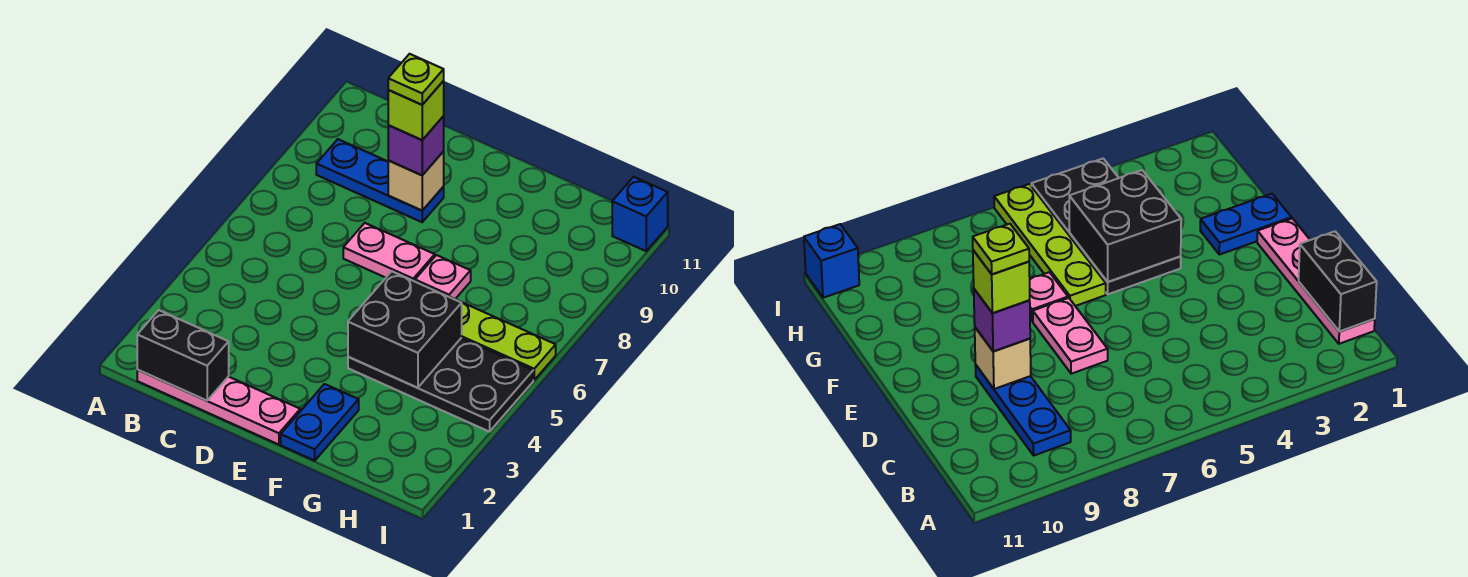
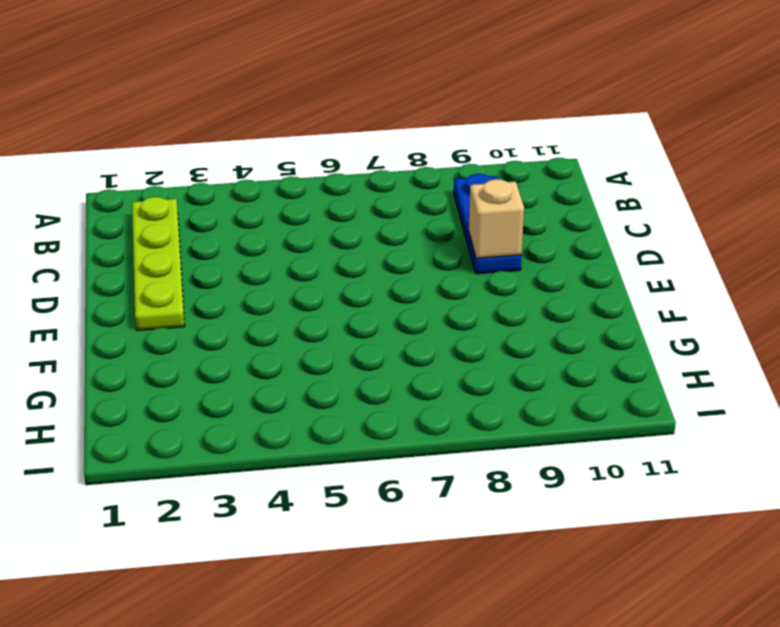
lime plate B2:E2 level 1 -> lime plate F6:I6 level 1
none -> pink plate B1:E1 level 1
none -> pink plate D7:E7 level 1
none -> blue plate F1:F2 level 1

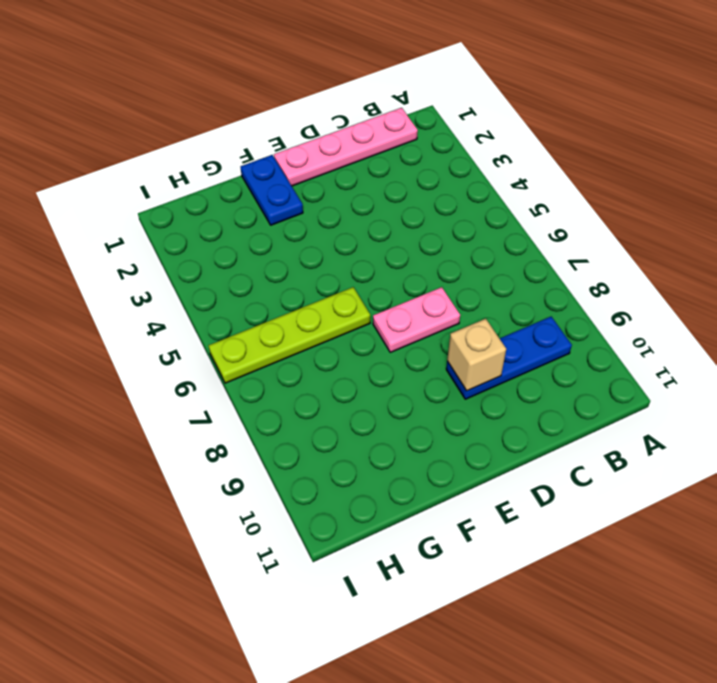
none -> black plate F4:I5 level 1
none -> pink plate F7 level 1
none -> blue brick I11 level 1

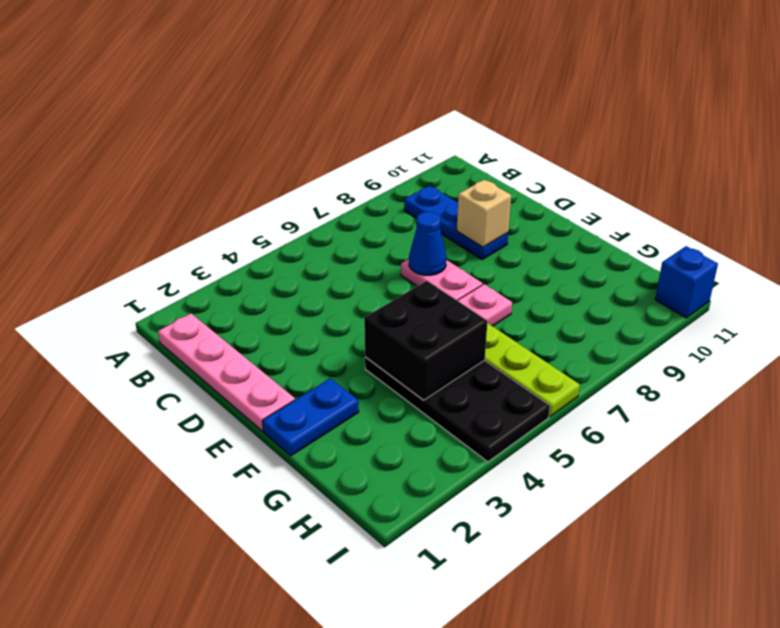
blue cone D7 level 2 -> none
none -> black brick B1:C1 level 2
none -> purple brick D9 level 3
none -> lime brick D9 level 4

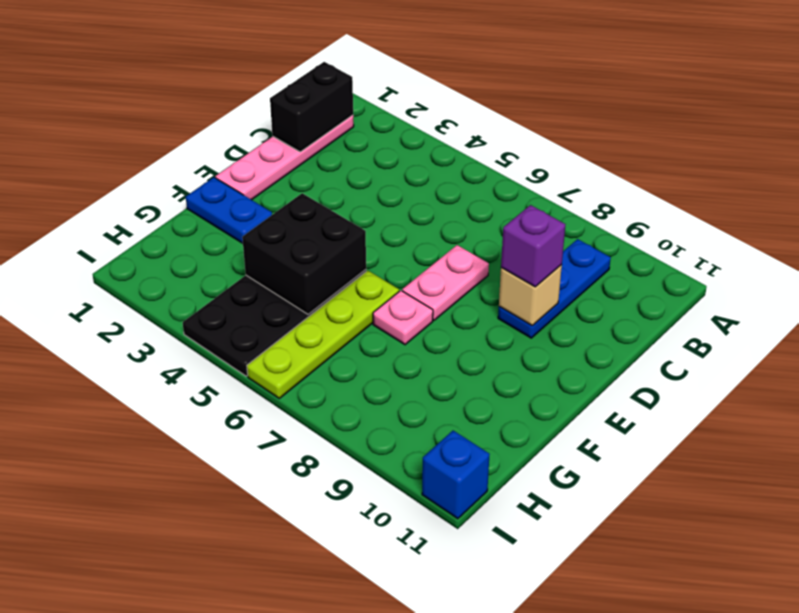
none -> lime brick D9 level 4
none -> lime plate D9 level 5

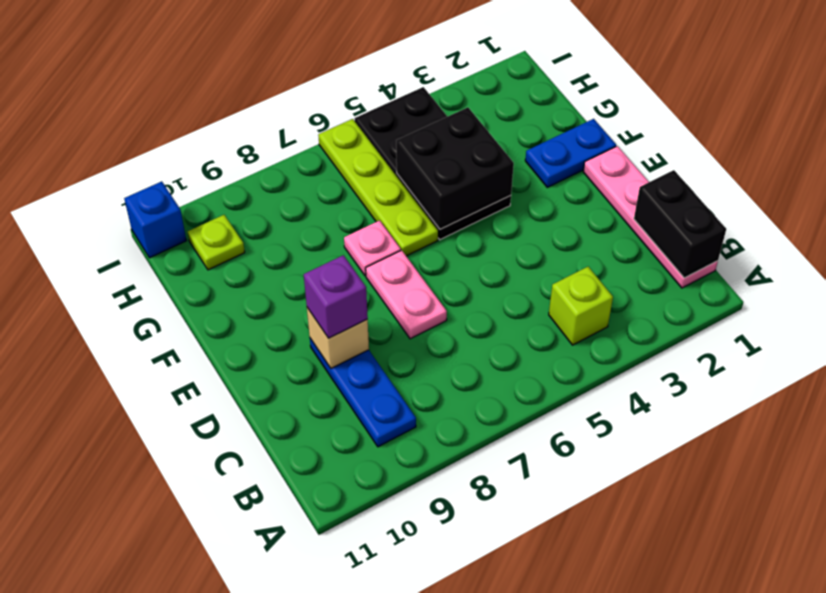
lime brick B4 level 1 -> lime brick D9 level 4
lime plate H10 level 1 -> lime plate D9 level 5

